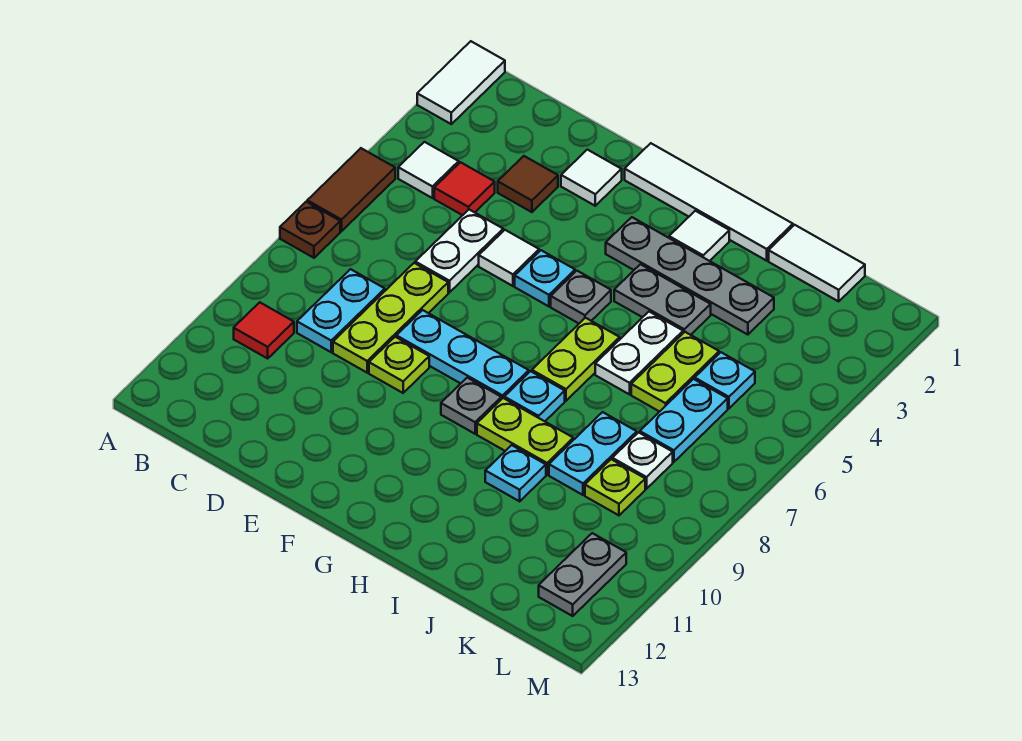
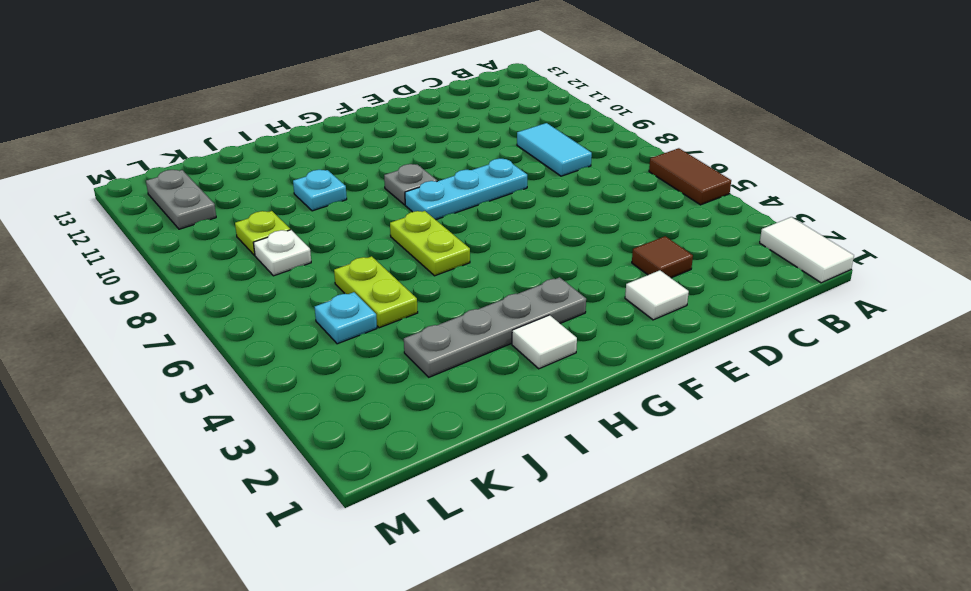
cyan tile C8:C9 level 1 -> cyan plate C8:C9 level 1
none -> brown plate A7 level 1
none -> white tile B4 level 1
none -> red tile B10 level 1
none -> red tile C4 level 1

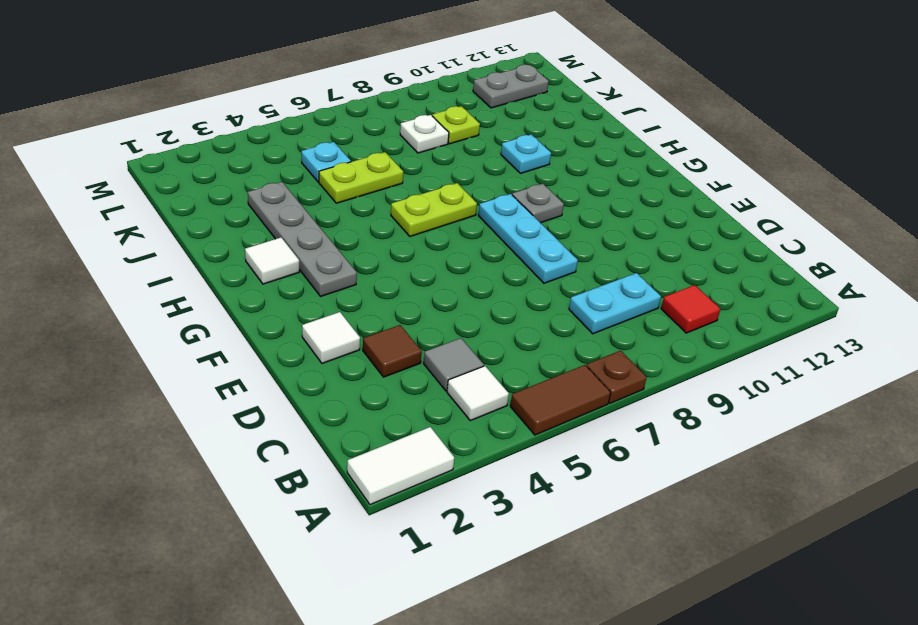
grey tile C4 level 1 -> red tile C4 level 1
none -> white plate D5:D6 level 1
none -> lime plate D7:D9 level 1
none -> white tile E5 level 1
none -> lime plate E9 level 1

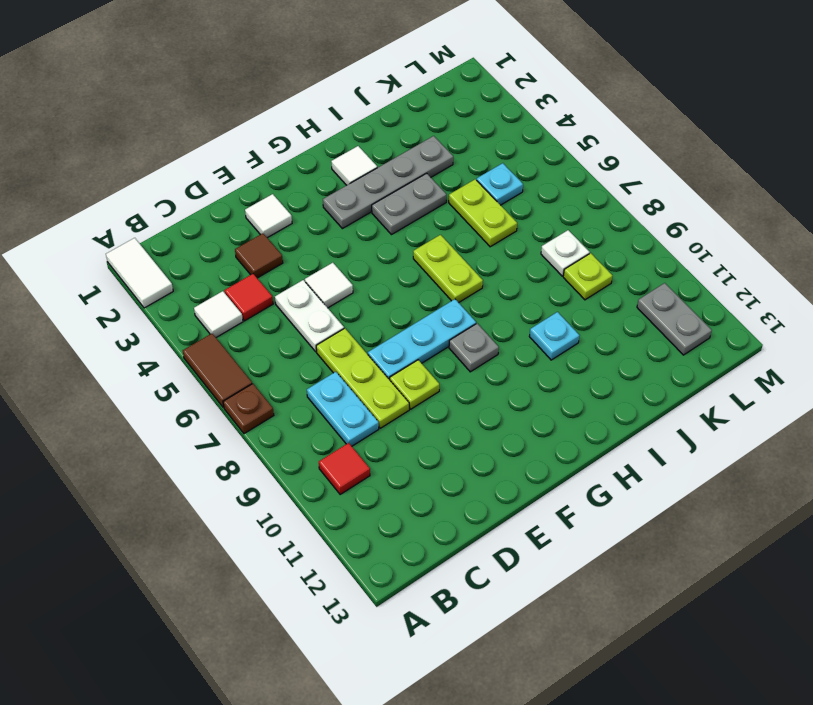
none -> white tile F1:I1 level 1
none -> cyan plate F5 level 1
none -> grey plate G5 level 1
none -> cyan plate H8 level 1

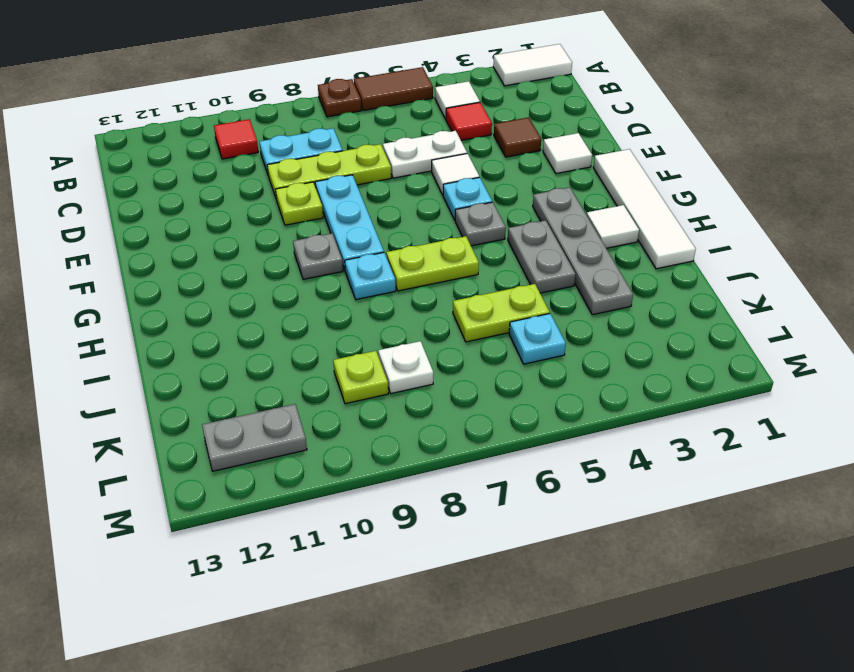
none -> lime plate H9:I9 level 1
none -> white plate I5:I6 level 1
none -> cyan plate I10 level 1
none -> white tile J1:K1 level 1

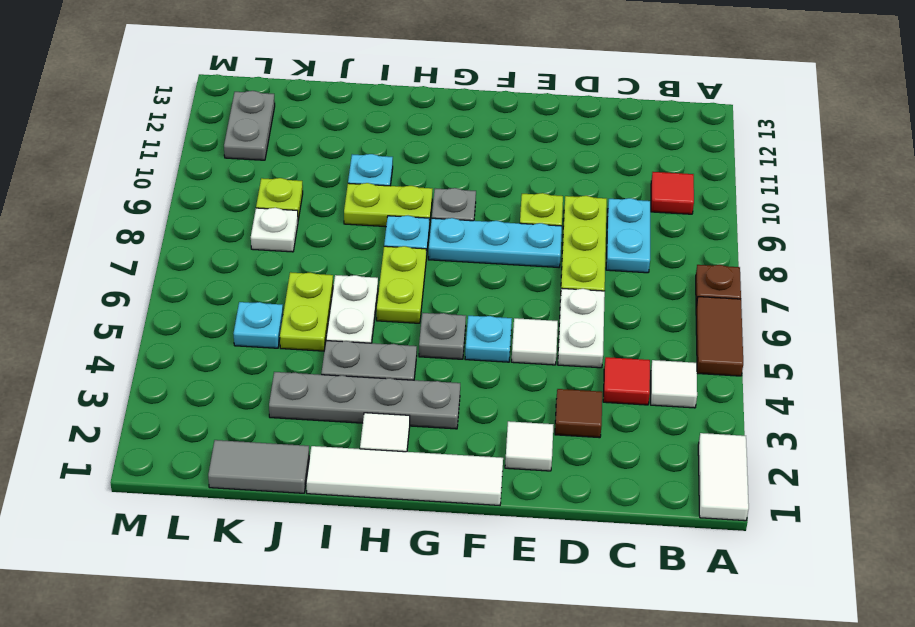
grey tile J1:K1 level 1 -> white tile J1:K1 level 1
none -> cyan plate J8:J9 level 1
none -> cyan plate K6:K7 level 1

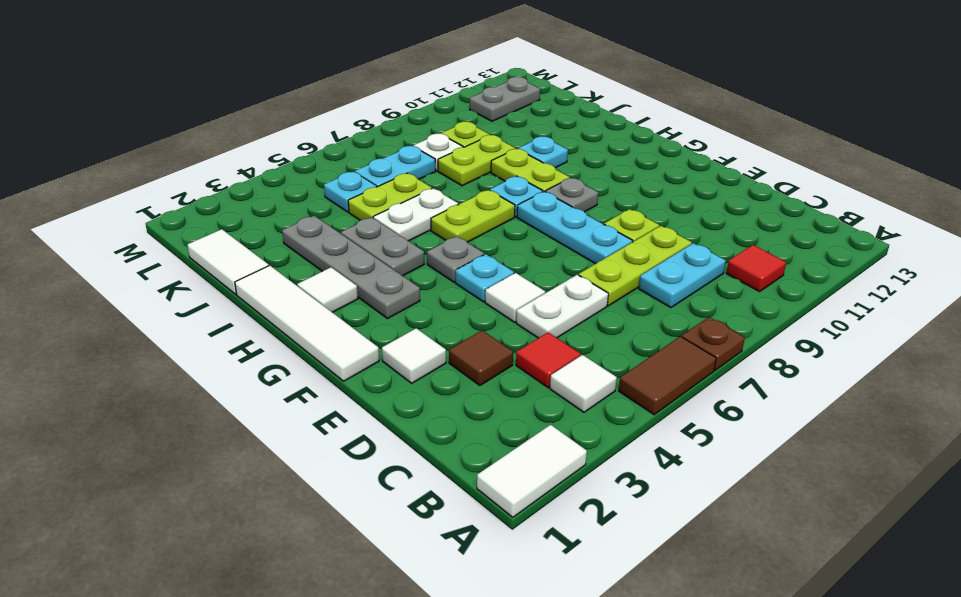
lime plate J8:J9 level 1 -> cyan plate J8:J9 level 1

